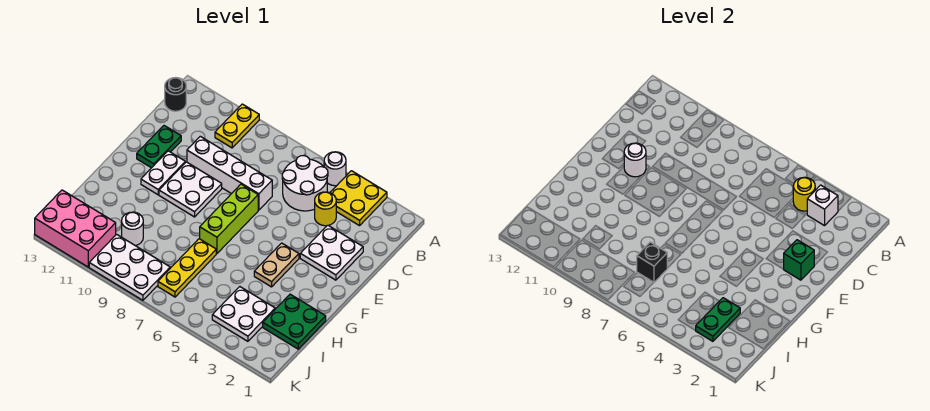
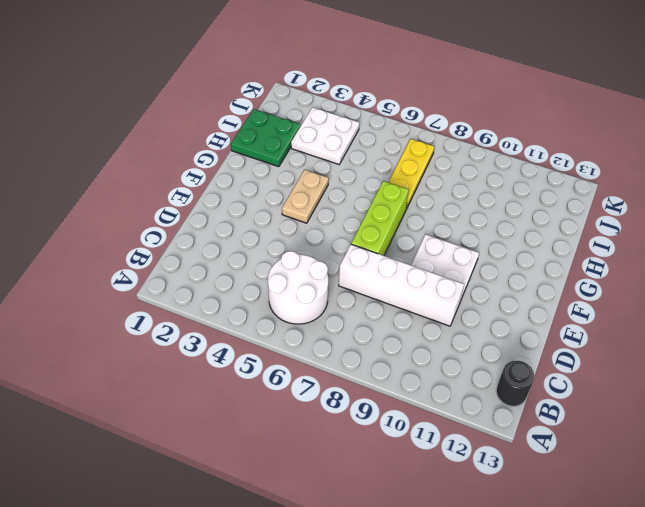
none -> yellow plate A3:B4 level 1
none -> white round brick A5 level 1
none -> yellow plate A10:B10 level 1

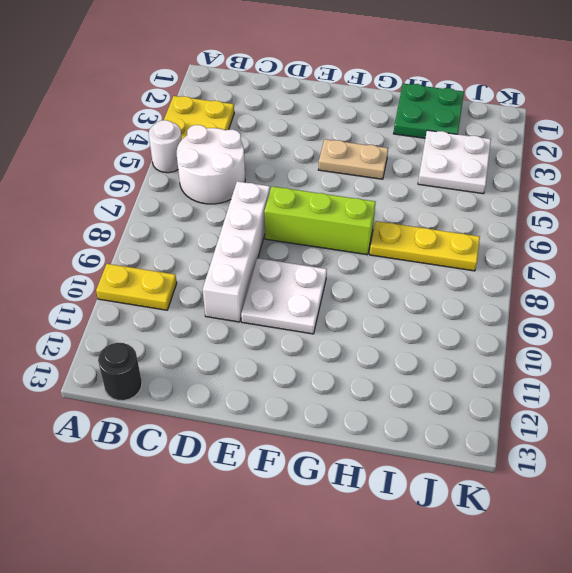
none -> yellow round brick C4 level 1
none -> white plate D2:E3 level 1
none -> green plate D12:E12 level 1

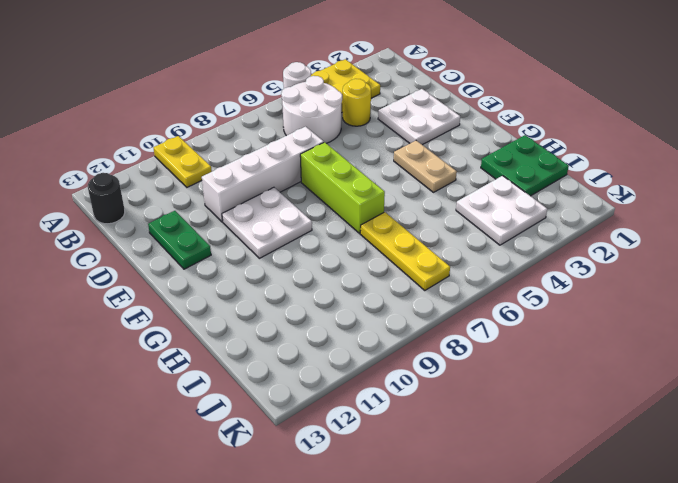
none -> white plate E11:F11 level 1
none -> white round brick I10 level 1
none -> white plate J8:K10 level 1

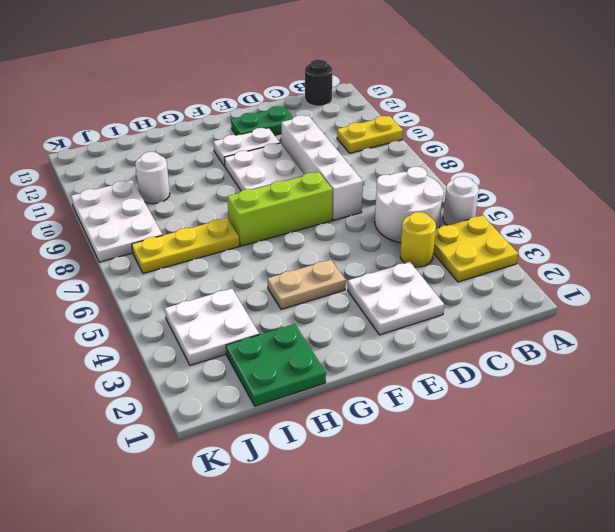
none -> pink brick J11:K13 level 1
none -> white brick B3 level 2
none -> yellow round brick B4 level 2

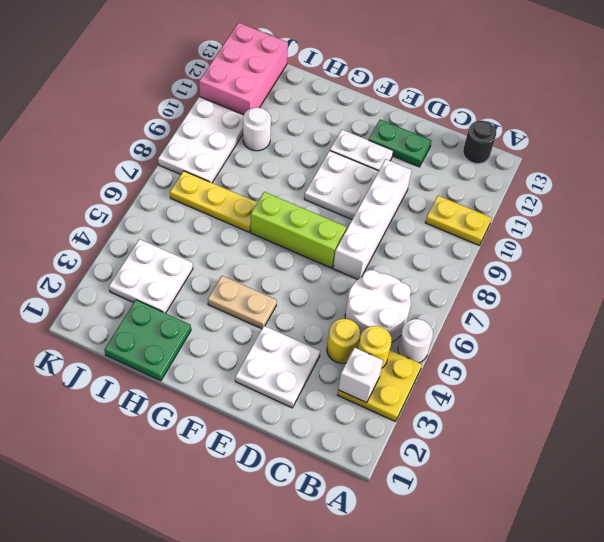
none -> green brick E2 level 2
none -> white round brick E11 level 2
none -> green plate I3:J3 level 2

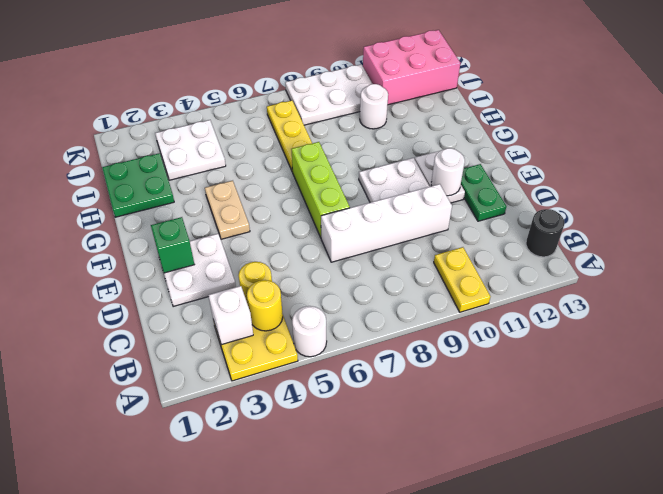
none -> white round brick B5:C6 level 1
none -> green plate I3:J3 level 2
none -> black brick I7 level 2

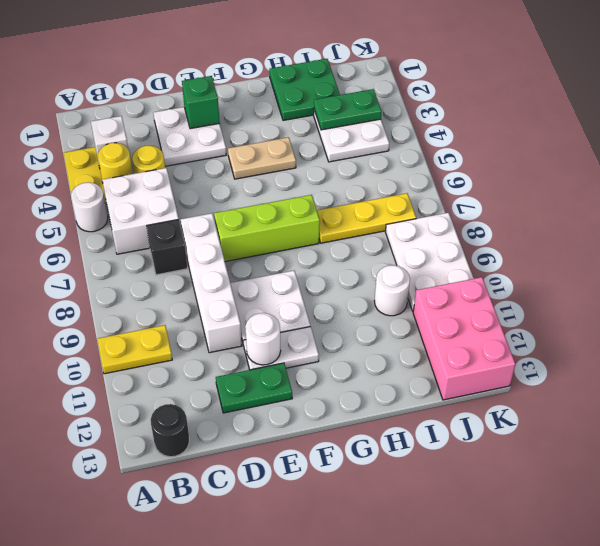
white brick B5:C6 level 1 -> white round brick B5:C6 level 1
black brick C7 level 1 -> black brick I7 level 2

